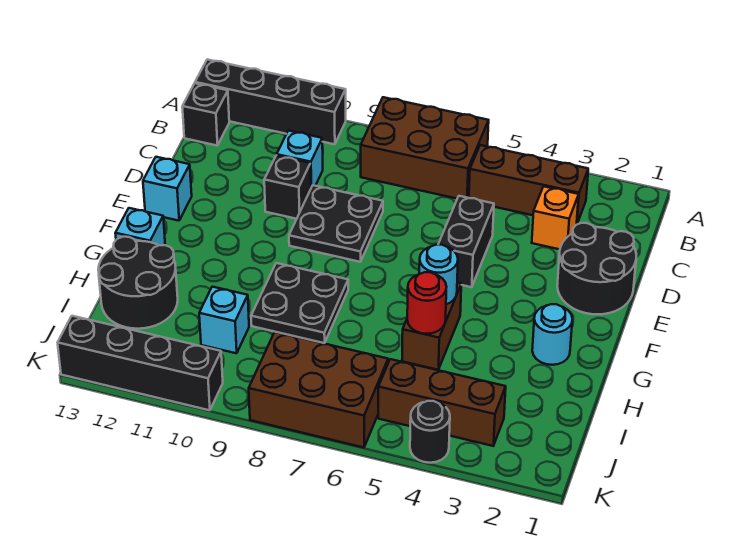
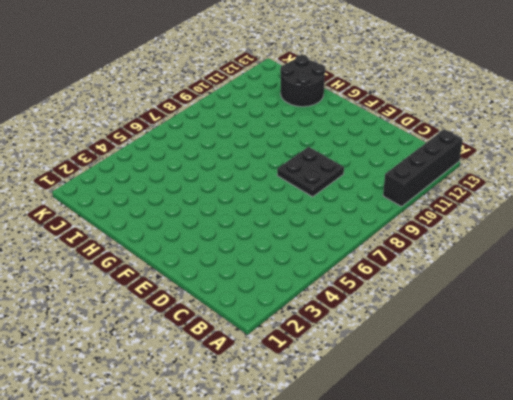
none -> brown brick A6:B8 level 1
none -> brown brick B3:B5 level 1
none -> black brick B13 level 1

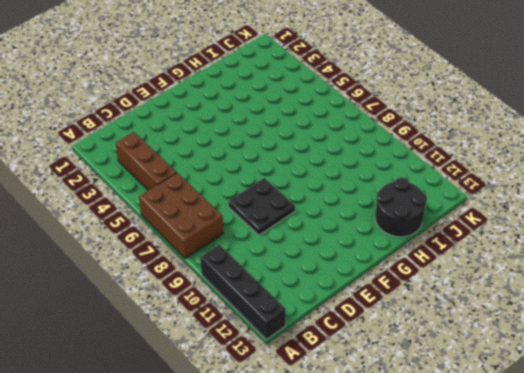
none -> black brick B13 level 1
none -> orange brick C3 level 1
none -> cyan brick C10 level 1

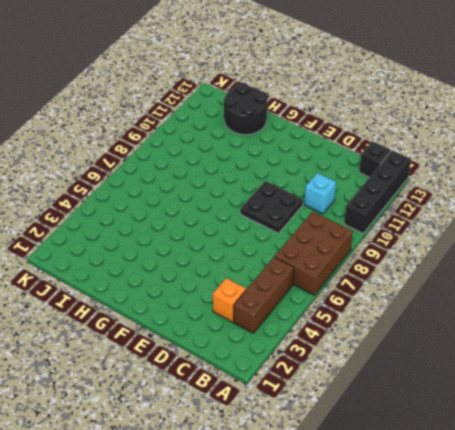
none -> black round brick D1:E2 level 1
none -> black brick D5:E5 level 1
none -> black brick D10 level 1

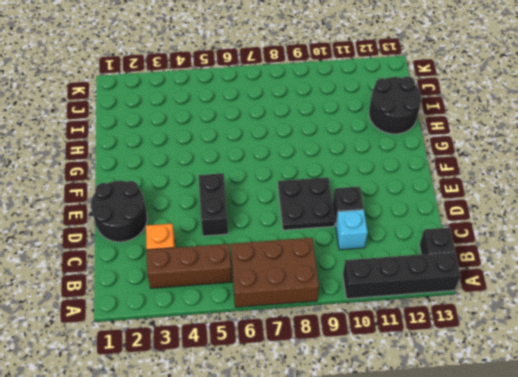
none -> cyan brick E13 level 1
none -> cyan round brick G2 level 1
none -> brown brick G5:H5 level 1

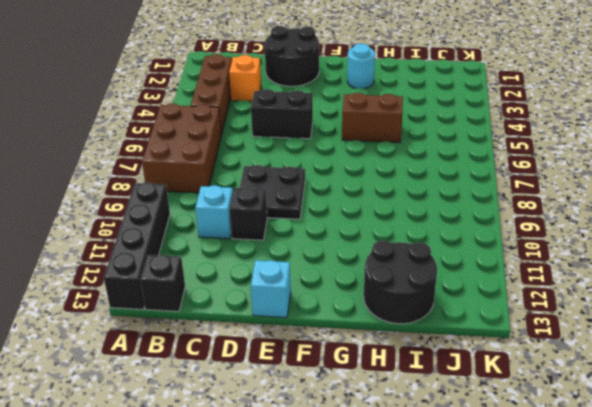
none -> black plate G8:H9 level 1
none -> cyan brick G13 level 1
none -> cyan brick I10 level 1

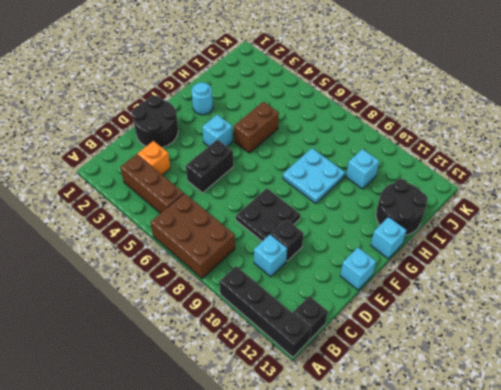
cyan brick F4 level 1 -> none
cyan plate G8:H9 level 1 -> black plate G8:H9 level 1
none -> brown brick J3:J5 level 1
none -> brown brick J6:K8 level 1
none -> black round brick K4 level 1

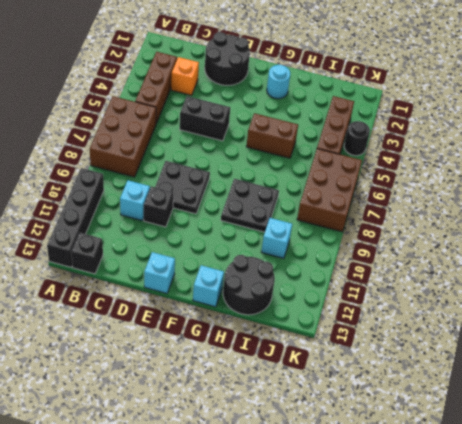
none -> black brick K10:K13 level 1
none -> cyan round brick G5 level 2
none -> red round brick H5 level 2

